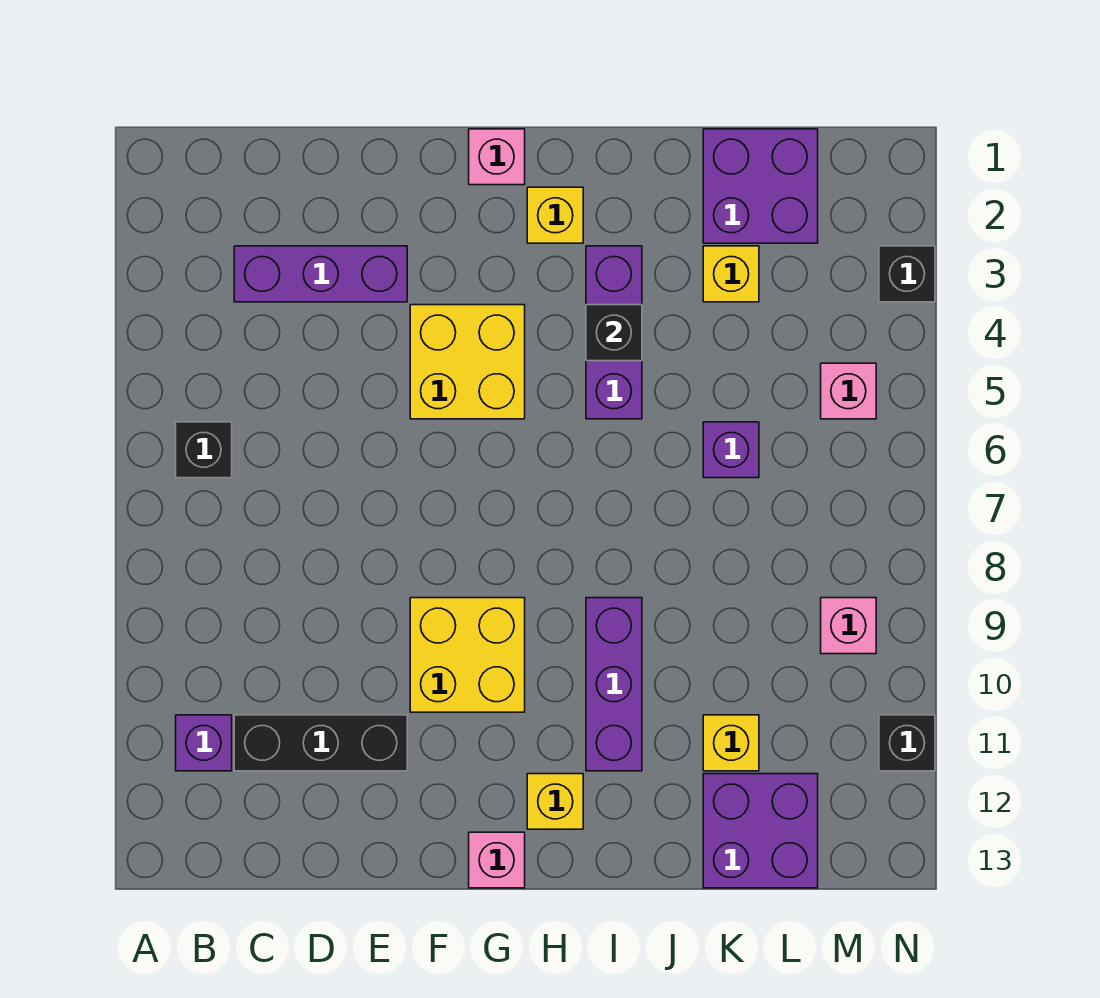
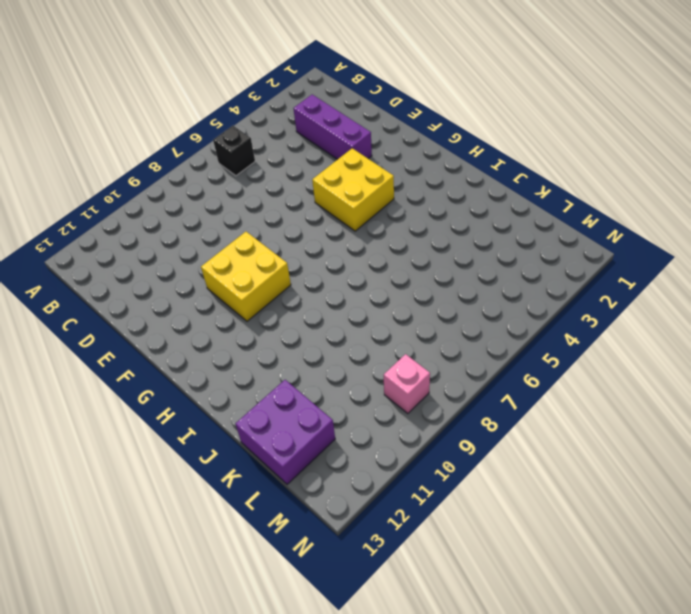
none -> purple brick B11 level 1
none -> black brick C11:E11 level 1
none -> pink brick G1 level 1

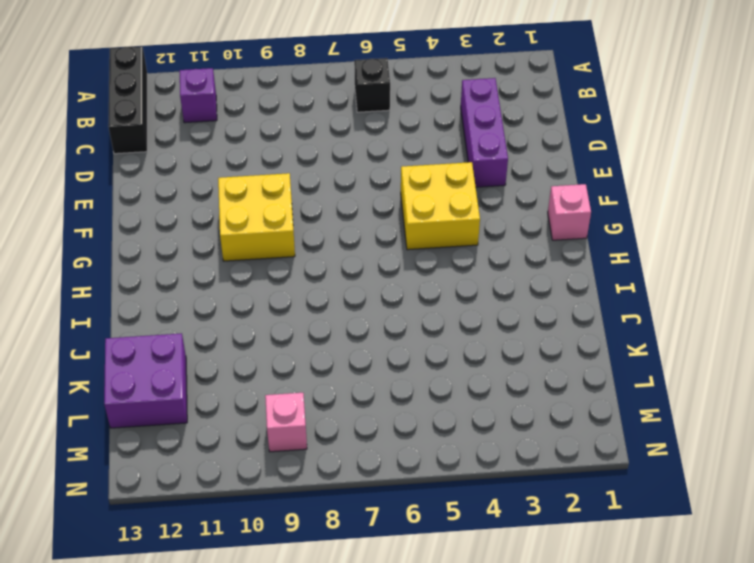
black brick A13:C13 level 1 -> black brick C11:E11 level 1
none -> pink brick G13 level 1
none -> yellow brick H2 level 1
none -> yellow brick H12 level 1

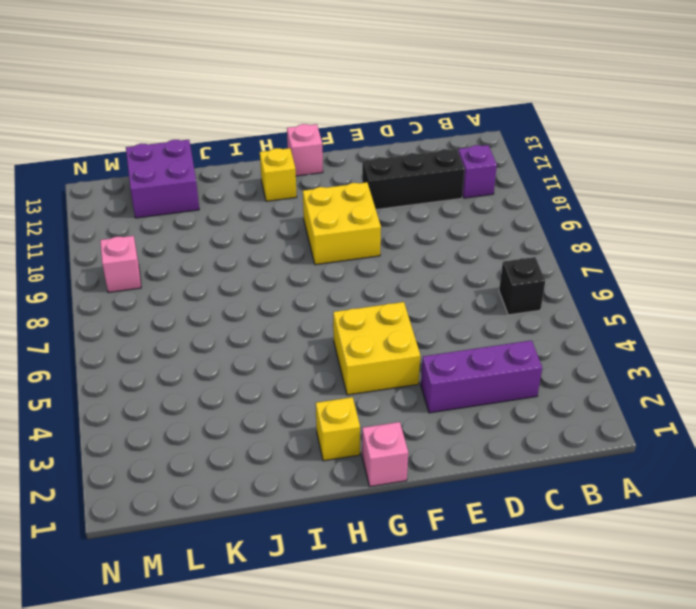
none -> purple brick I3:I5 level 1
none -> purple brick I9:I11 level 1
none -> purple brick K1:L2 level 1

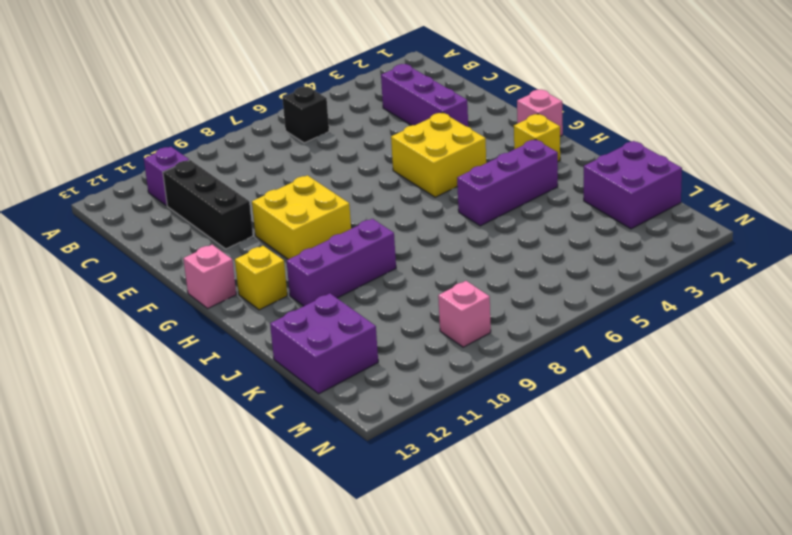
none -> yellow brick K3 level 1
none -> purple brick K6 level 1
none -> yellow brick K11 level 1

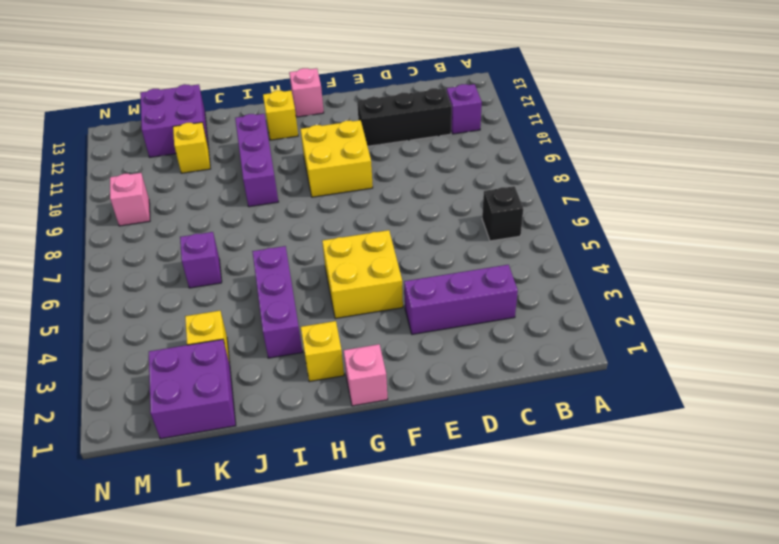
none -> pink brick M5 level 1
none -> black brick N3 level 1
none -> black brick N11 level 1

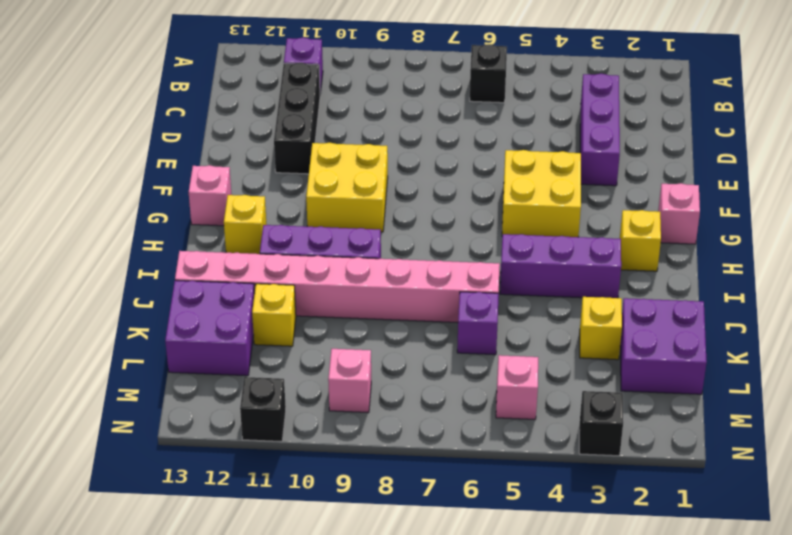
pink brick J6:J13 level 1 -> none
none -> black brick I4 level 2

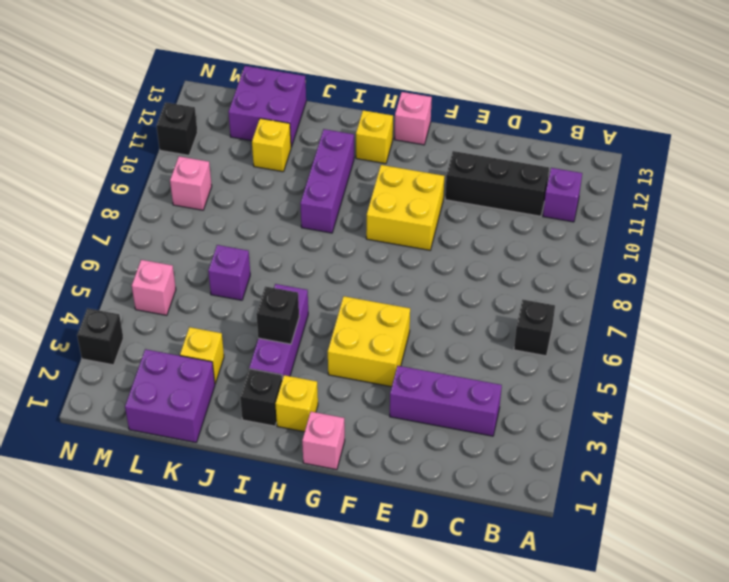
black brick I2 level 1 -> none

